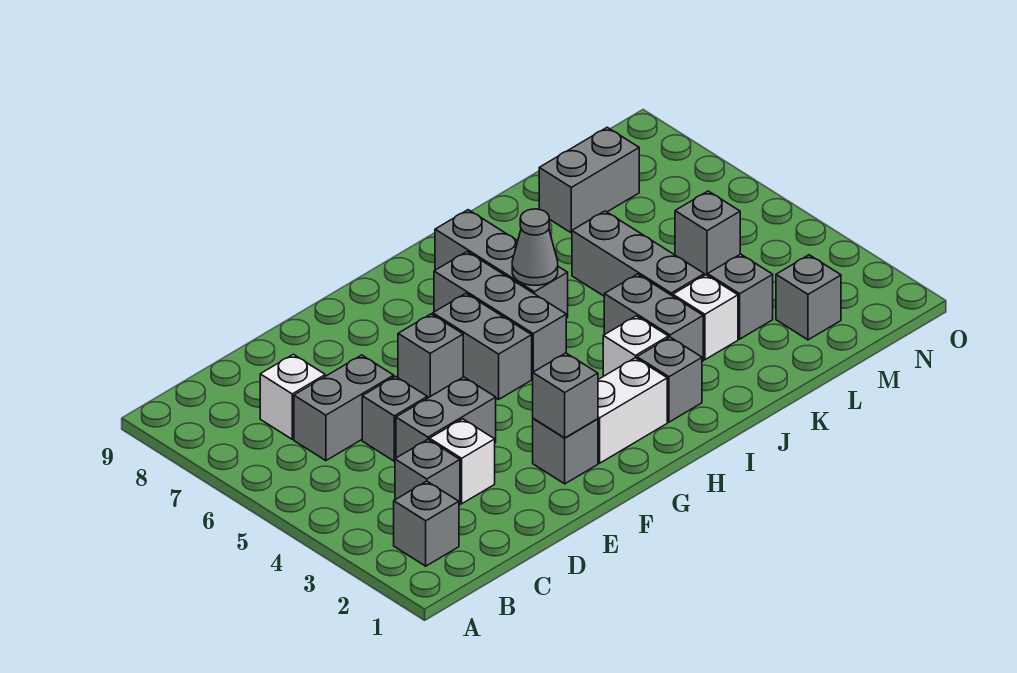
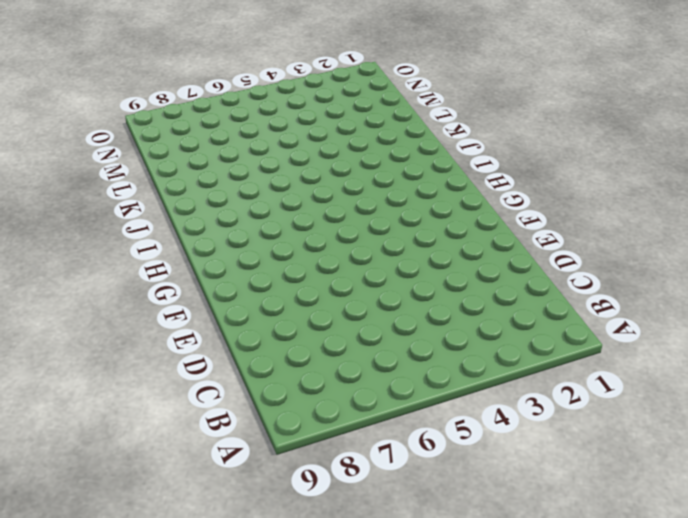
none -> grey brick B2 level 1
none -> grey brick C3 level 1
none -> grey brick C6:D6 level 1

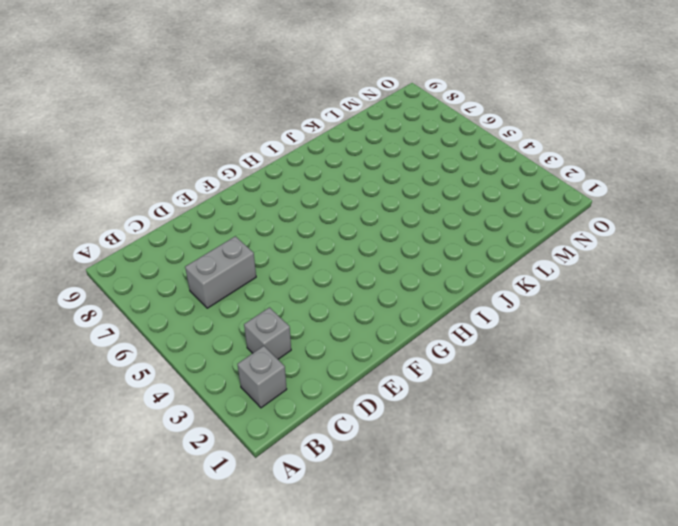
none -> white brick C7 level 1
none -> white brick D3 level 1
none -> grey brick D4:E4 level 1

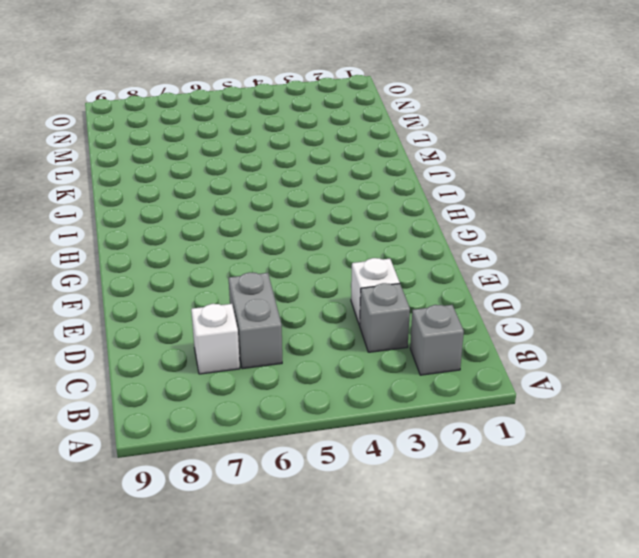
none -> grey brick D4:E4 level 1
none -> grey brick D5 level 1
none -> grey brick F2 level 1

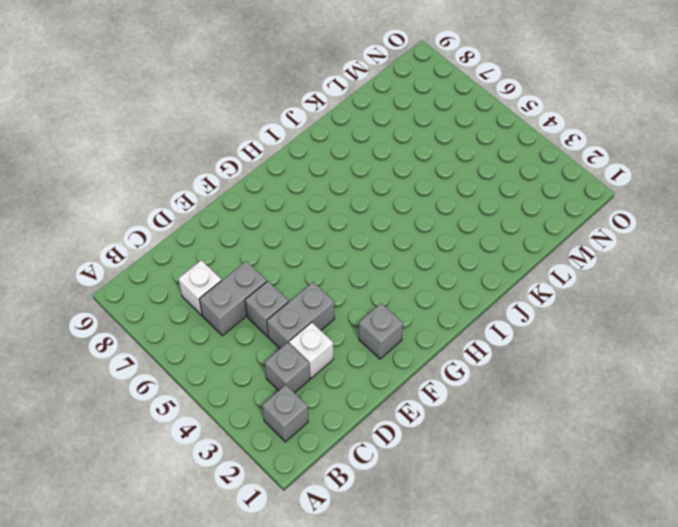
none -> grey brick F6 level 1
none -> white brick G2:H2 level 1
none -> grey brick G5:G6 level 1

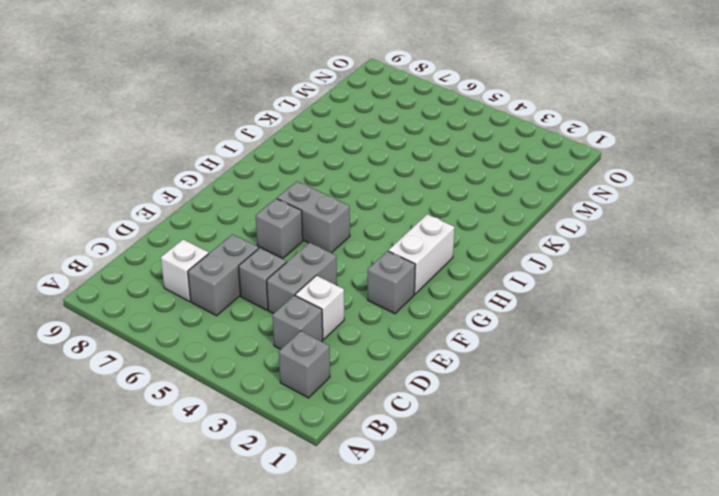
none -> grey brick H5:H7 level 1
none -> grey brick I2 level 1
none -> white brick I3 level 1

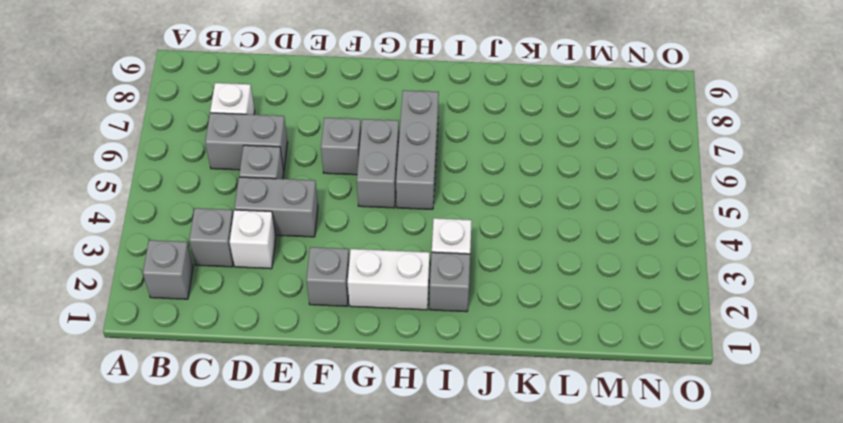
none -> grey brick I6:I8 level 1
none -> grey brick J3:J4 level 1
none -> white brick K3 level 1

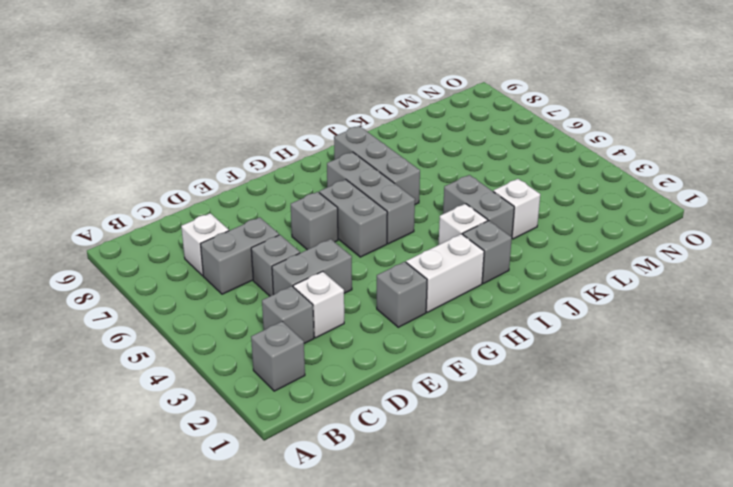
none -> grey brick K4:K6 level 1
none -> grey brick L3 level 1
none -> grey brick L8:M8 level 1

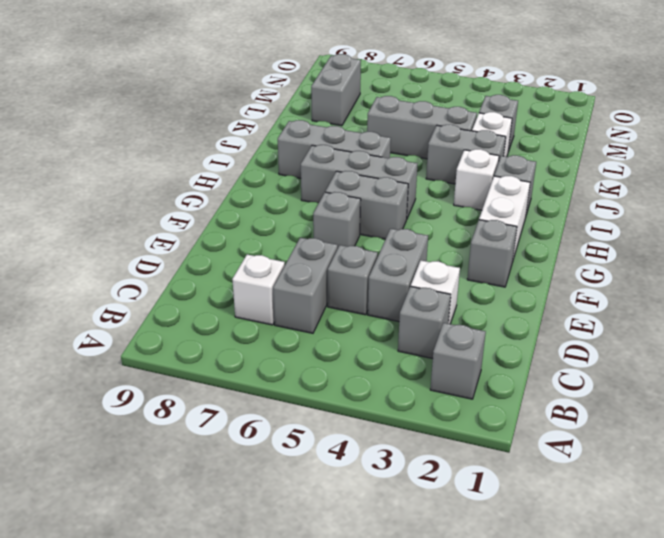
none -> grey brick M2 level 1
none -> grey brick M5 level 1
none -> grey brick F2 level 2

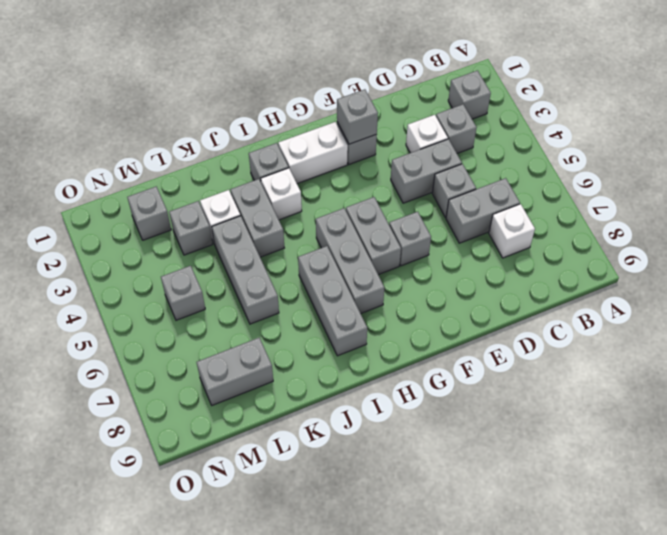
none -> grey cone I6 level 2

